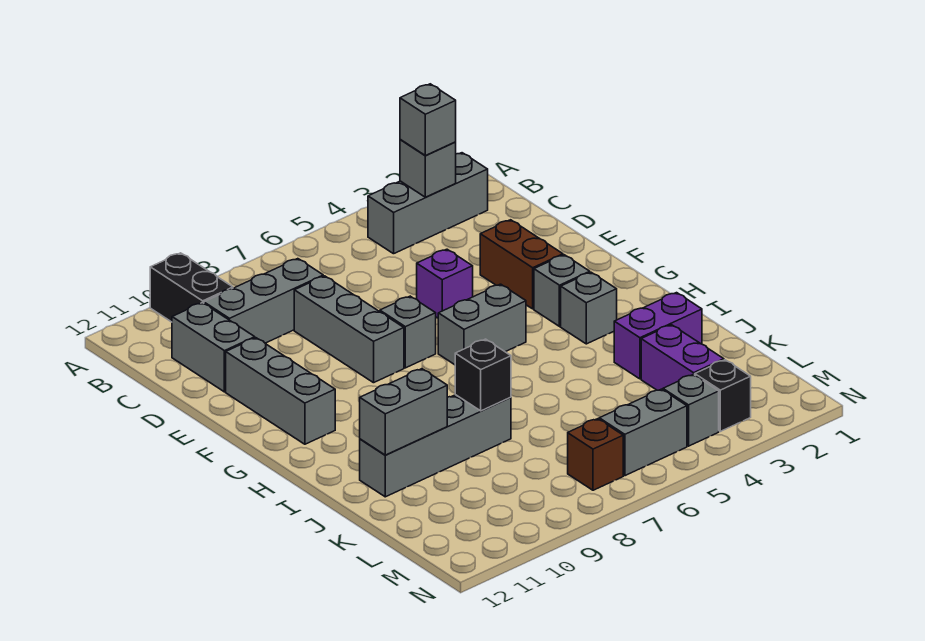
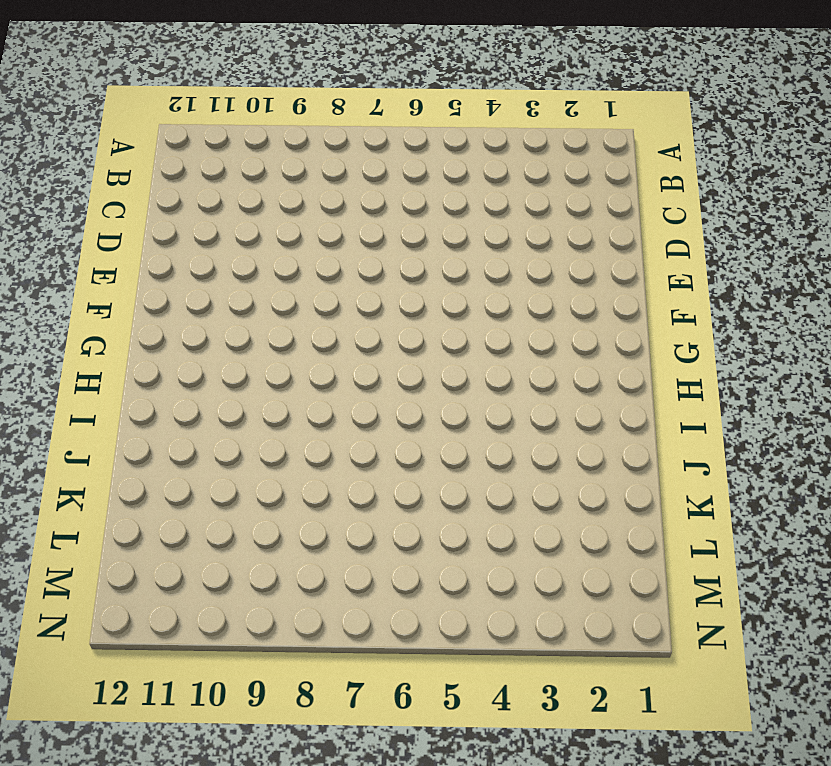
none -> black brick A10:B10 level 1
none -> grey brick B2:B4 level 1
none -> grey brick C8:C10 level 1

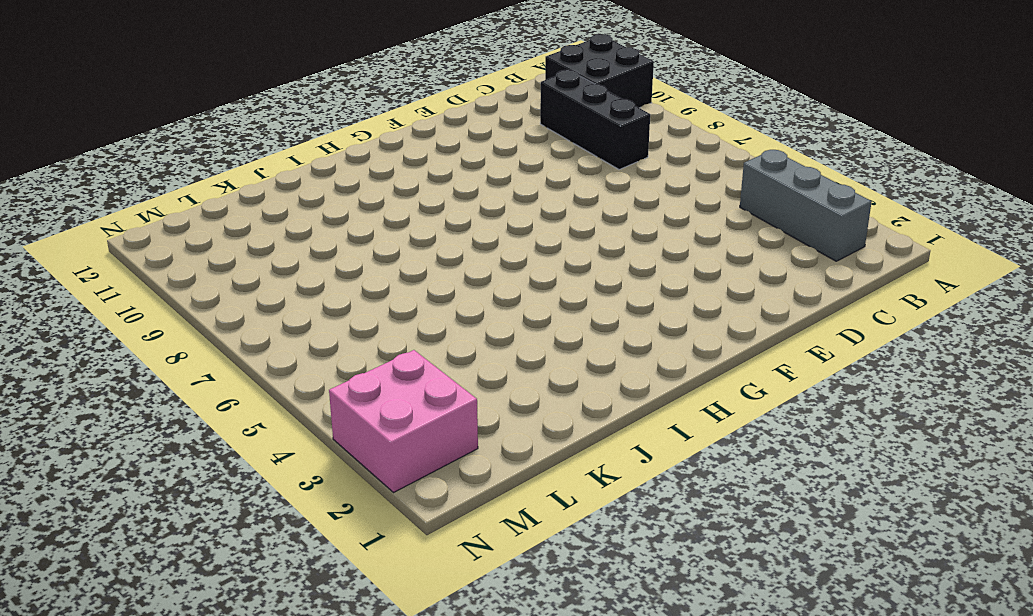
black brick A10:B11 level 1 -> black brick A10:B10 level 1
black brick C8:C10 level 1 -> grey brick C8:C10 level 1
pink brick M2:N3 level 1 -> black brick M3 level 1
none -> grey brick C11:D11 level 1
none -> grey brick D8:F8 level 1
none -> brown brick E3:F3 level 1

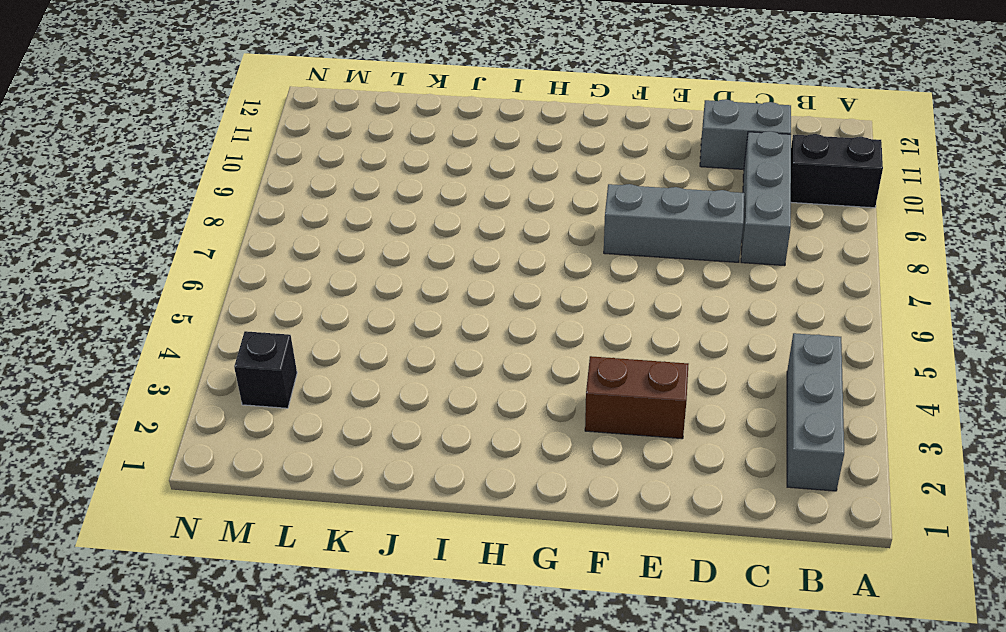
none -> purple brick E5 level 1
none -> grey brick E11:G11 level 1
none -> grey brick F7 level 1

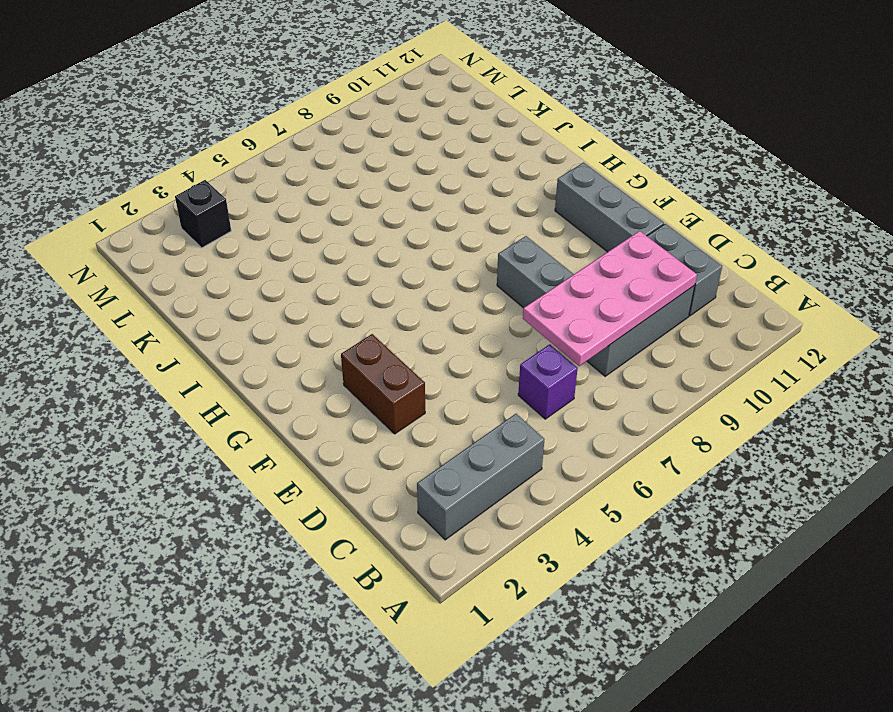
purple brick C6 level 1 -> purple brick E5 level 1
pink plate C7:D10 level 2 -> none
none -> black brick A10:B10 level 1
none -> grey brick F7 level 1
none -> grey brick G3 level 1

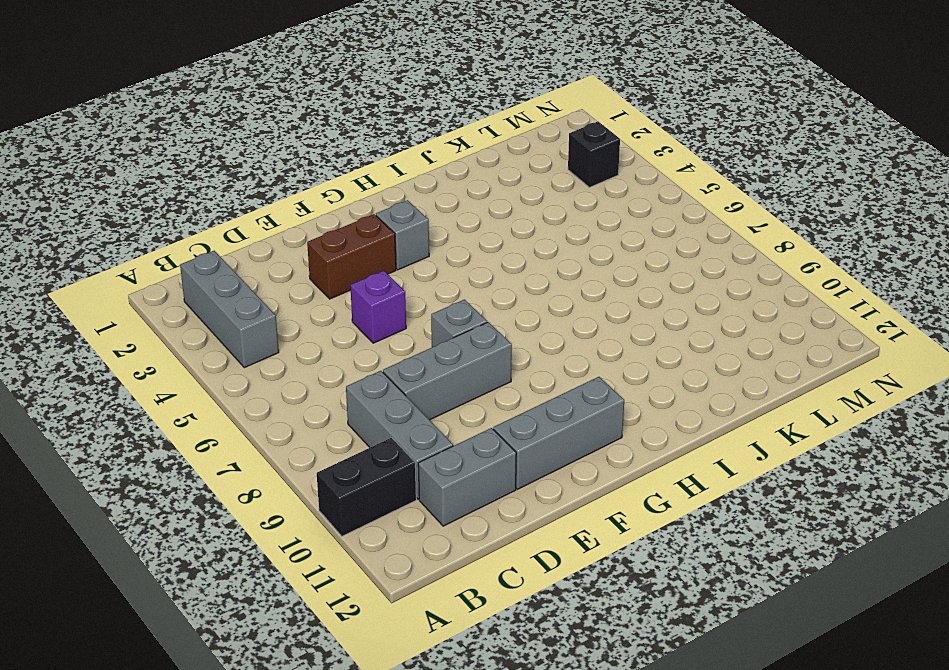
none -> grey brick G5:G6 level 1
none -> grey brick H3 level 1
none -> purple brick J2:J3 level 1

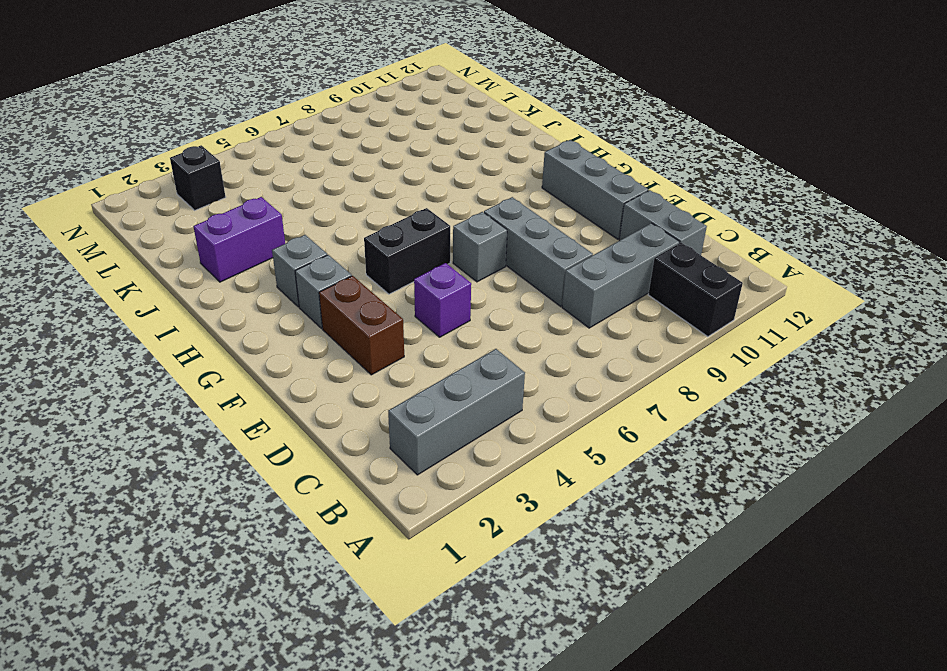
black brick G5:G6 level 1 -> grey brick G5:G6 level 1
none -> grey brick J8:J11 level 1
none -> purple brick K3:L3 level 1
none -> grey brick M4 level 1

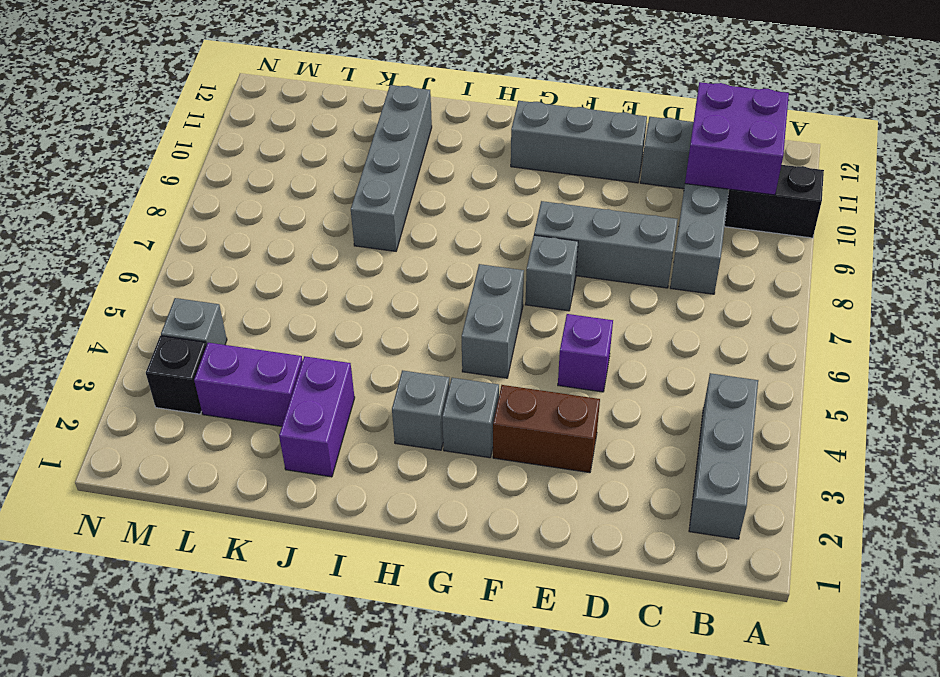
purple brick B10:C11 level 2 -> none
none -> grey brick M5:M6 level 1
none -> brown brick M7 level 1
none -> grey brick B3 level 2

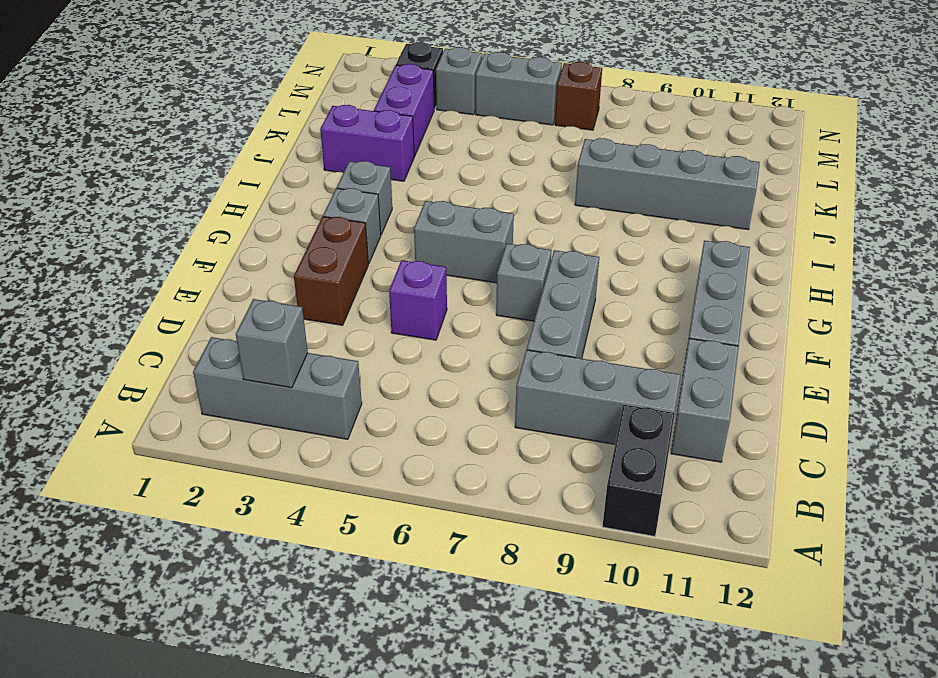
none -> black brick J8 level 2
none -> grey brick J10:J11 level 2
none -> grey brick B3 level 3

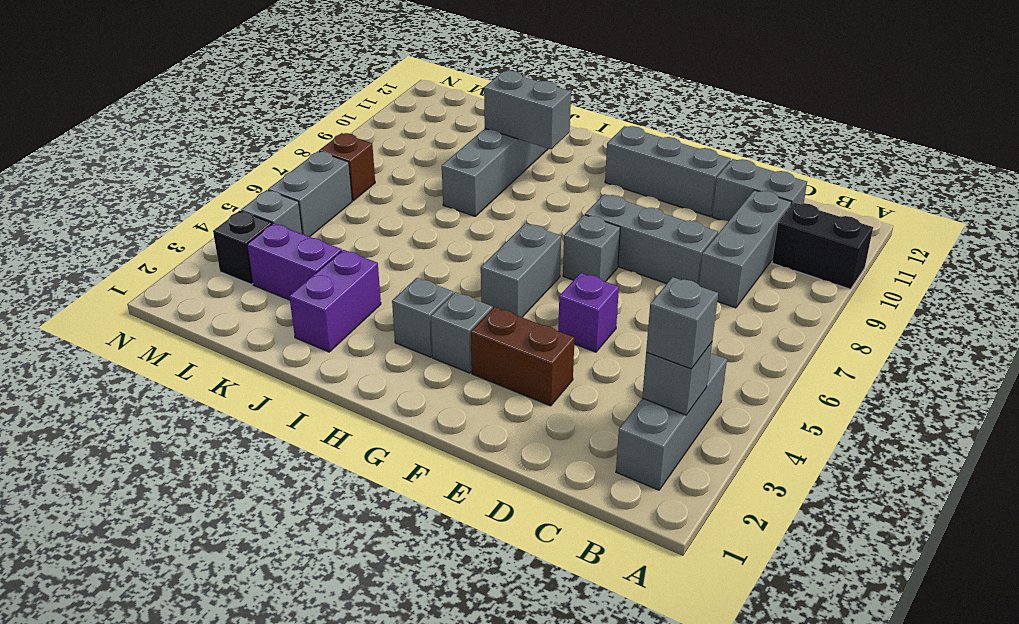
grey brick I10:J10 level 2 -> grey brick J10:J11 level 2
none -> black brick J8 level 2

